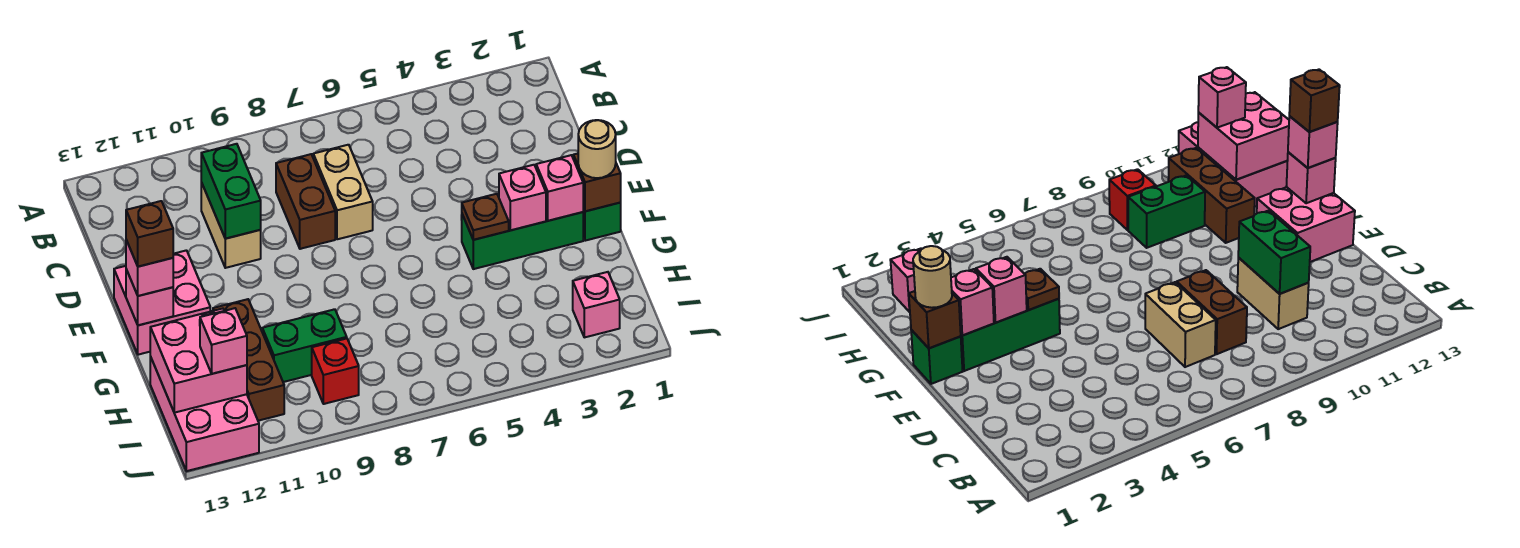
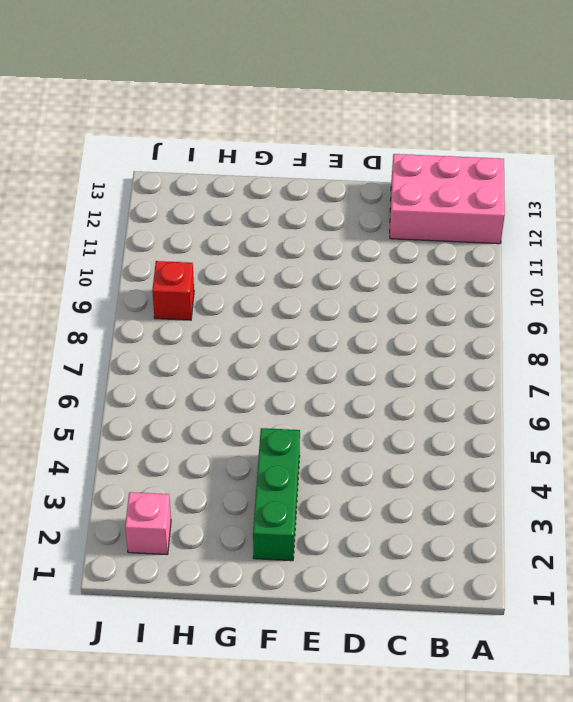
pink brick A12:C13 level 1 -> pink brick H12:J13 level 1
none -> tan brick C7:D7 level 1
none -> brown brick C8:D8 level 1
none -> tan brick C10:D10 level 1

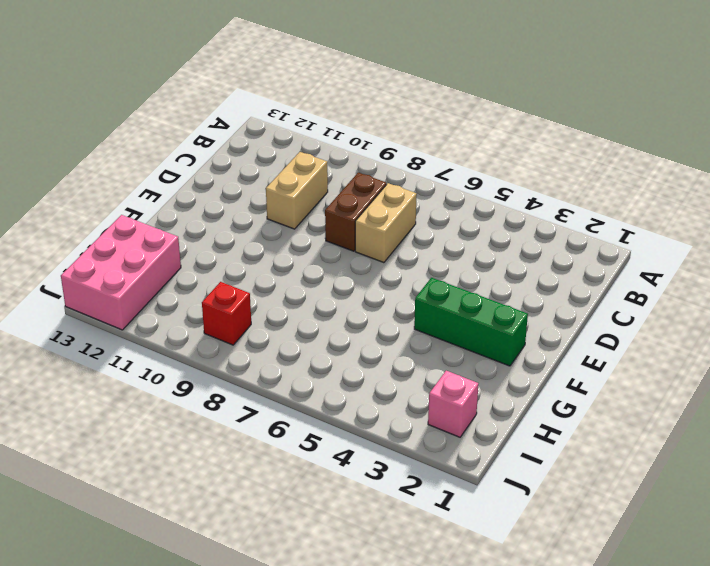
none -> pink brick E12:F13 level 1
none -> green brick F1 level 1
none -> brown brick G11:I11 level 1

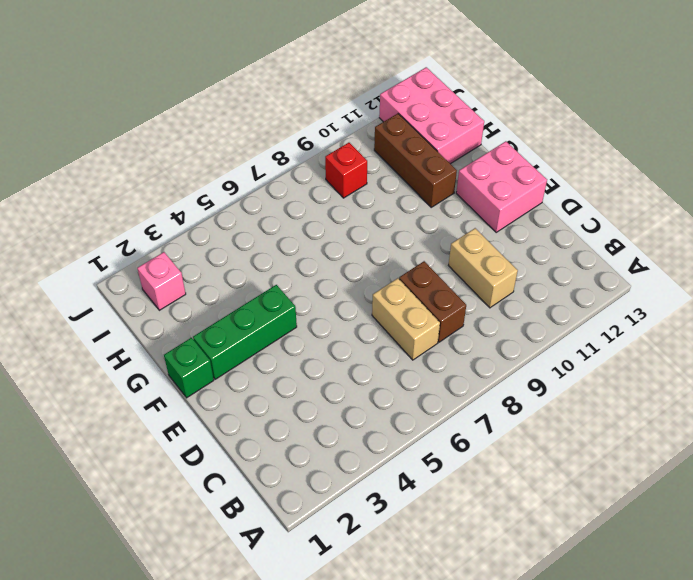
none -> green brick H9:H10 level 1
none -> green brick C10:D10 level 2
none -> brown brick F1 level 2

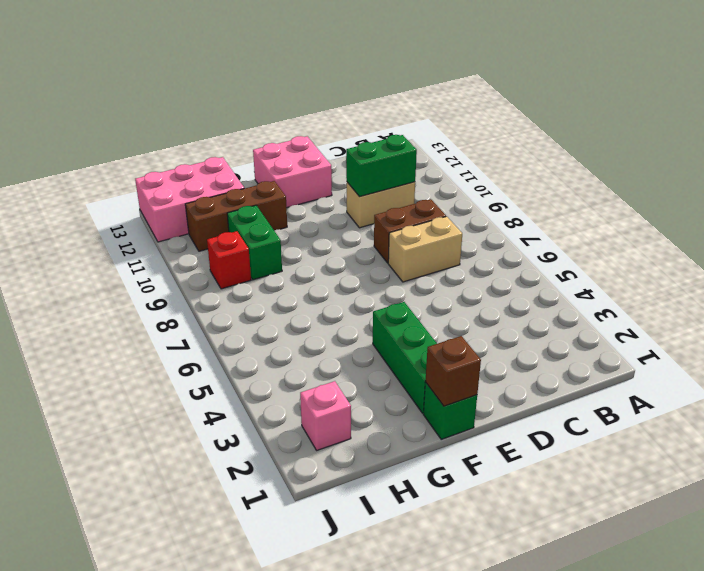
none -> pink brick F2 level 2
none -> pink brick F3 level 2
none -> brown plate F4 level 2

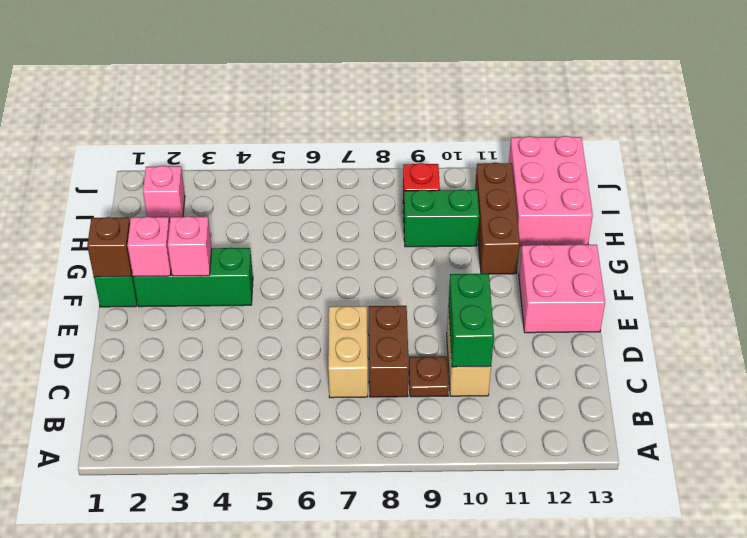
brown plate C9 level 1 -> brown plate F4 level 2
none -> pink brick F13 level 2
none -> pink brick H12:I13 level 2
none -> tan round brick F1 level 3

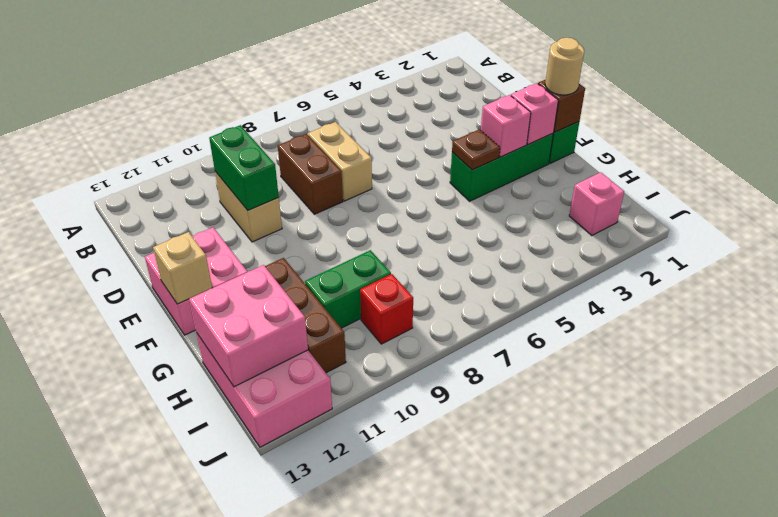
tan brick F13 level 2 -> pink brick F13 level 2
none -> pink brick F13 level 3
none -> pink brick I12 level 3
none -> brown brick F13 level 4

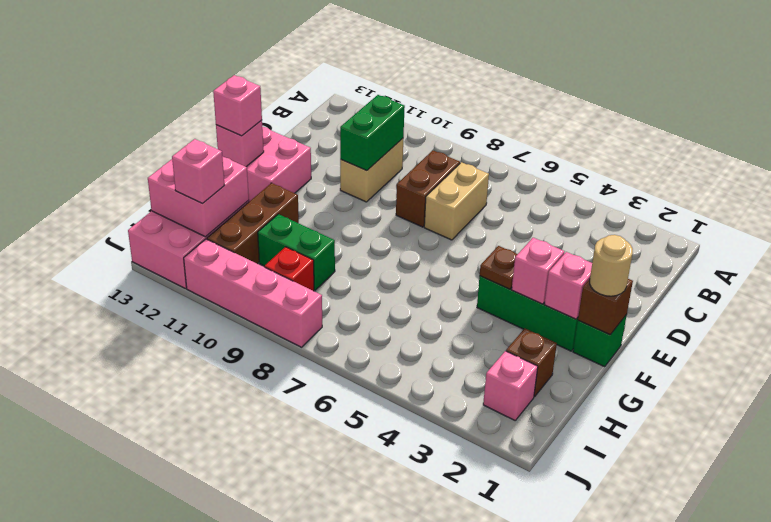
brown brick H2 level 1 -> brown brick F13 level 4
pink brick J8:J11 level 1 -> none

